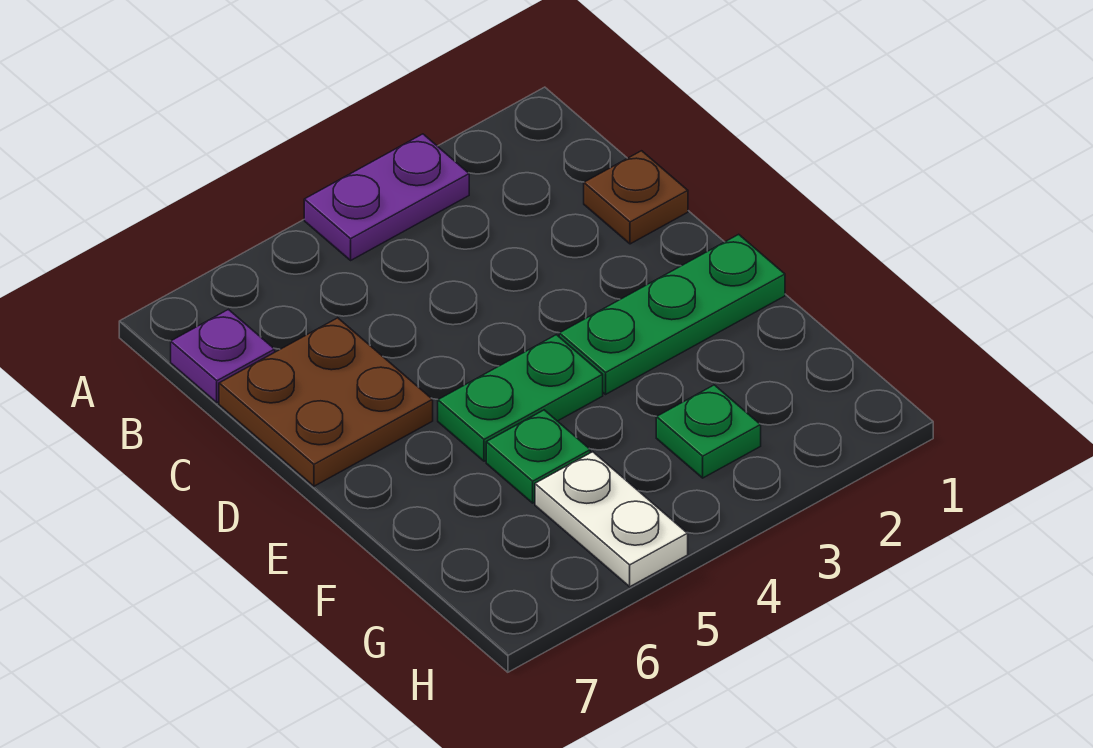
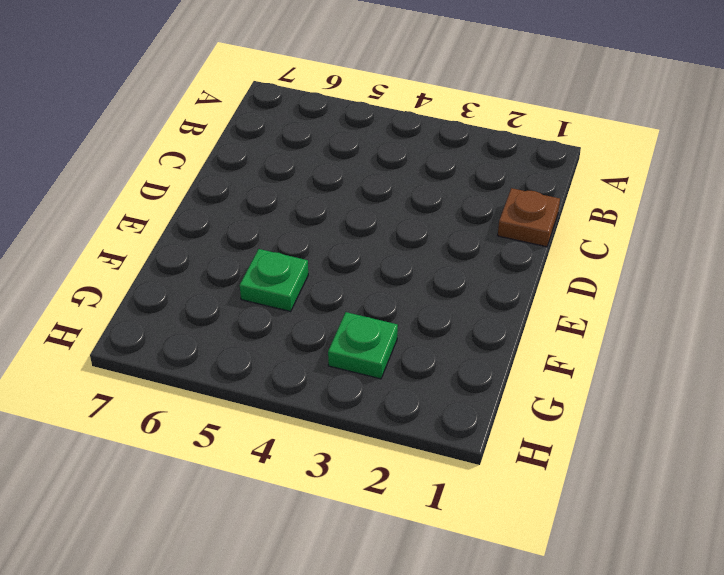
none -> purple plate A3:A4 level 1
none -> purple plate B7 level 1

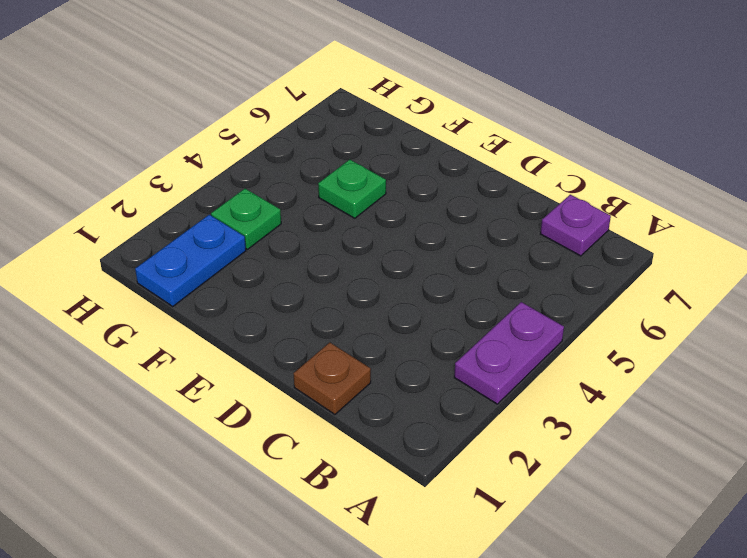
blue plate G1:G2 level 1 -> none
none -> brown plate C6:D7 level 1
none -> green plate E1:E3 level 1

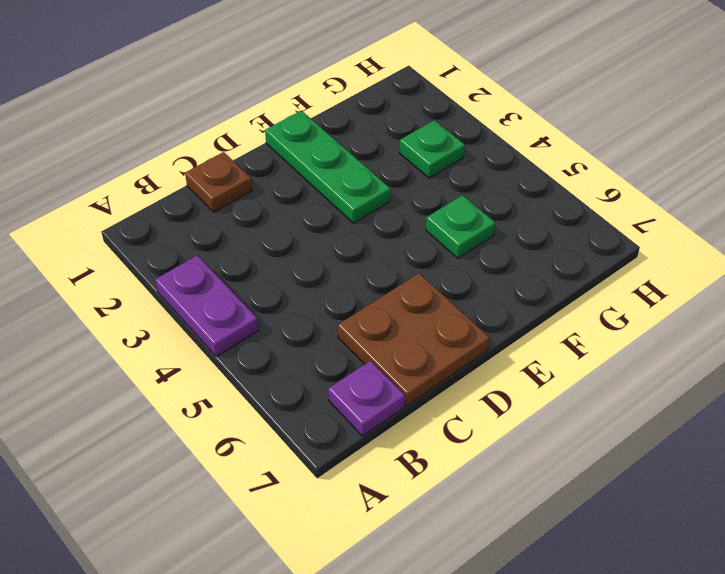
none -> green plate E4:E5 level 1
none -> white plate G5:H5 level 1

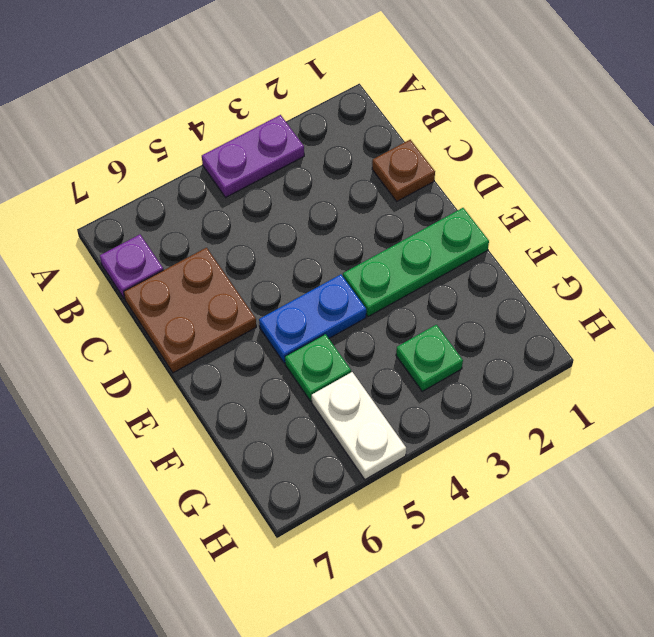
blue plate E4:E5 level 1 -> green plate E4:E5 level 1

